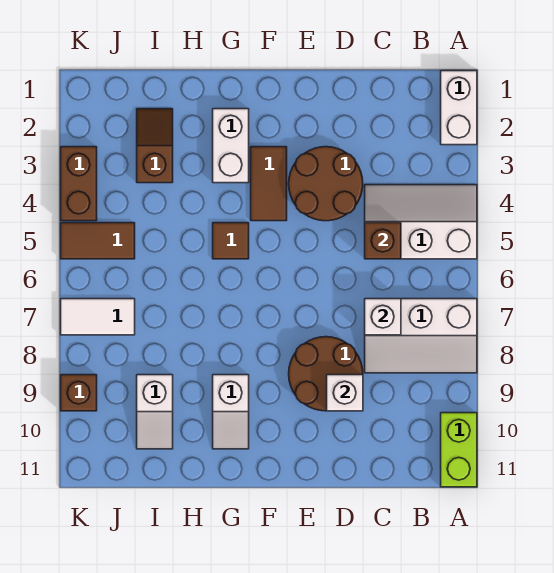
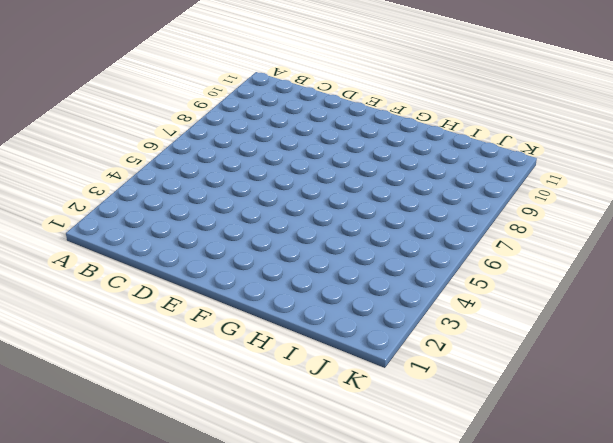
none -> white brick A1:A2 level 1
none -> white slope A4:C5 level 1 top 5
none -> white slope A7:C8 level 1 top 7

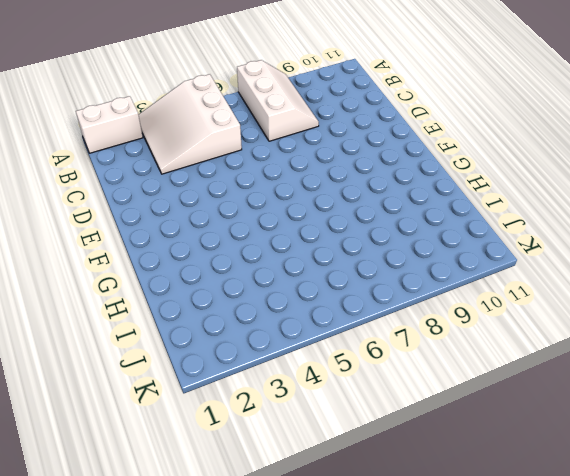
white slope A3:C5 level 1 top 5 -> white slope A4:C5 level 1 top 5
none -> lime brick A10:A11 level 1
none -> brown round brick D3:E4 level 1
none -> brown round brick D8:E9 level 1

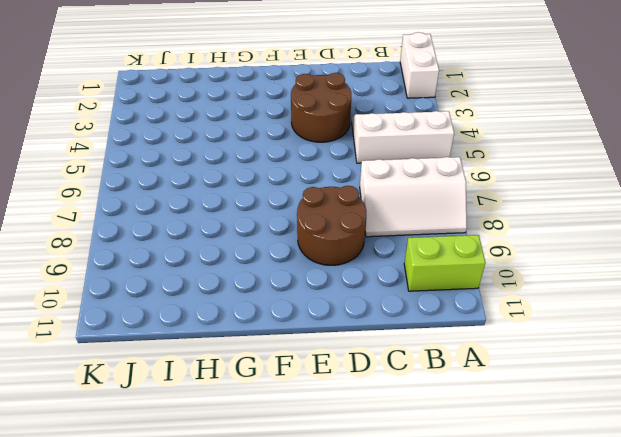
lime brick A10:B10 level 1 -> lime brick A10:A11 level 1
none -> brown tile F3:F4 level 1
none -> white brick G2:G3 level 1
none -> brown tile G5 level 1

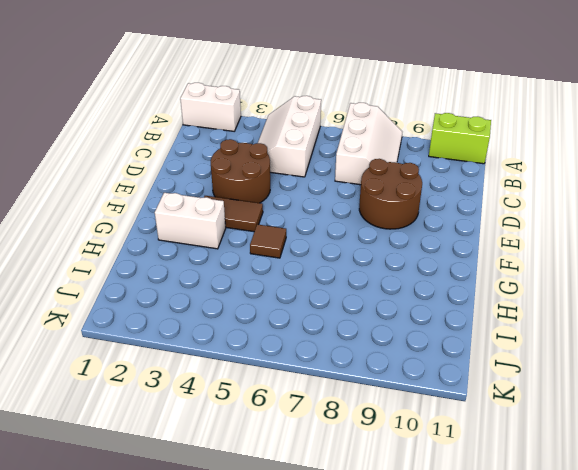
none -> white slope G9:G10 level 1 top 9
none -> brown slope I2:I3 level 1 top 3
none -> white slope I9:I10 level 1 top 9

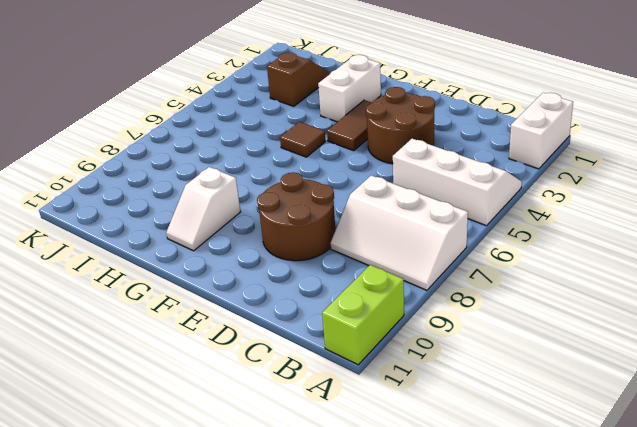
none -> white slope I9:I10 level 1 top 9
none -> brown tile J5:K5 level 1
none -> white tile J7:K7 level 1

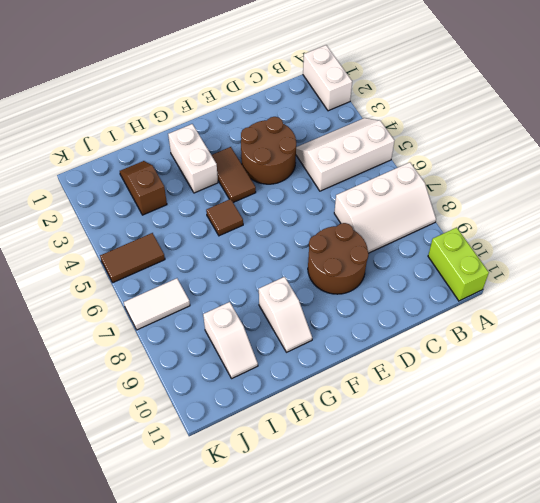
none -> brown brick K3:K4 level 1
none -> brown brick K9 level 1
none -> brown brick C5 level 2

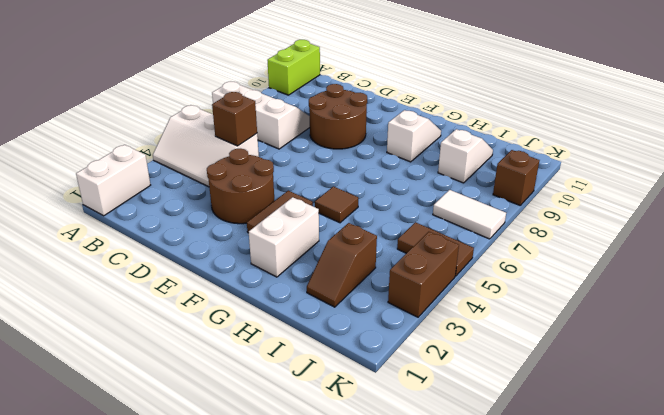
none -> white brick C7 level 2
none -> white brick D9 level 2

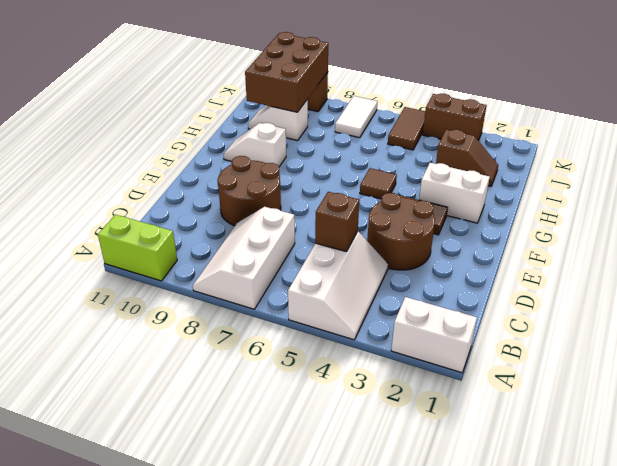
brown brick I9:K10 level 2 -> none
none -> white brick C7 level 2
none -> white brick D9 level 2

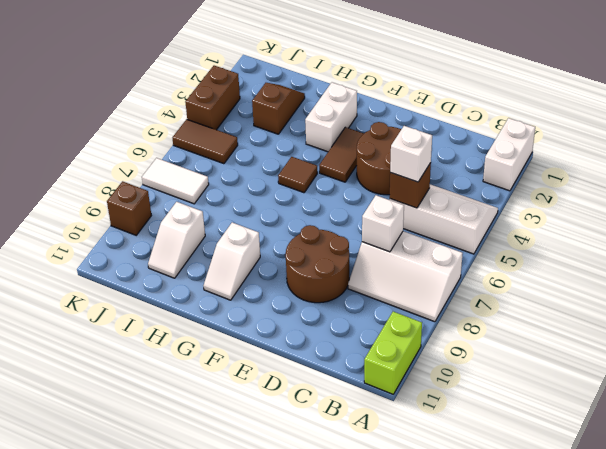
white brick C5 level 3 -> white brick D9 level 2

